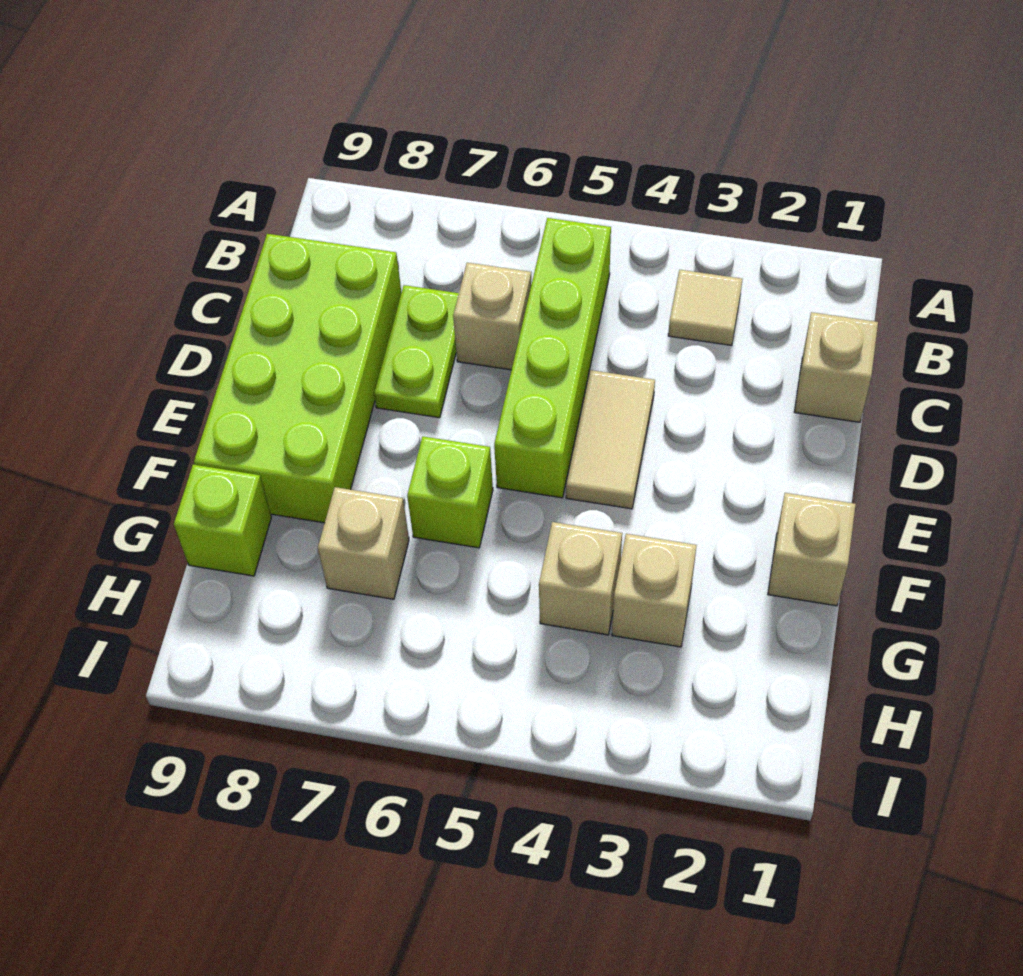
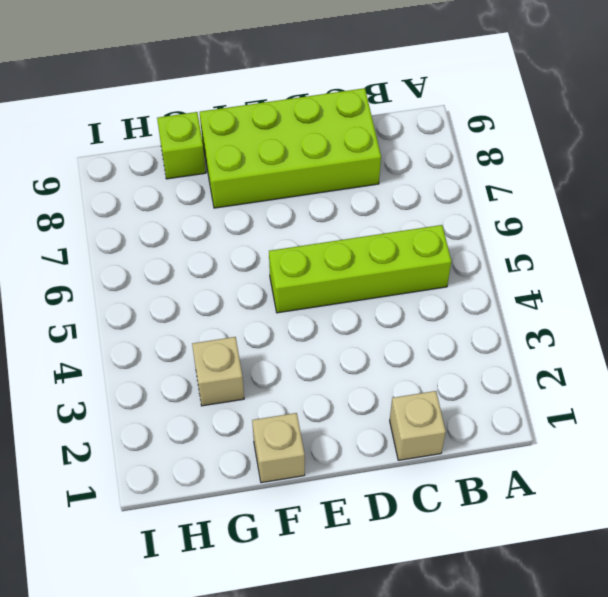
none -> tan tile B3 level 1
none -> tan brick C6 level 1
none -> lime plate C7:D7 level 1

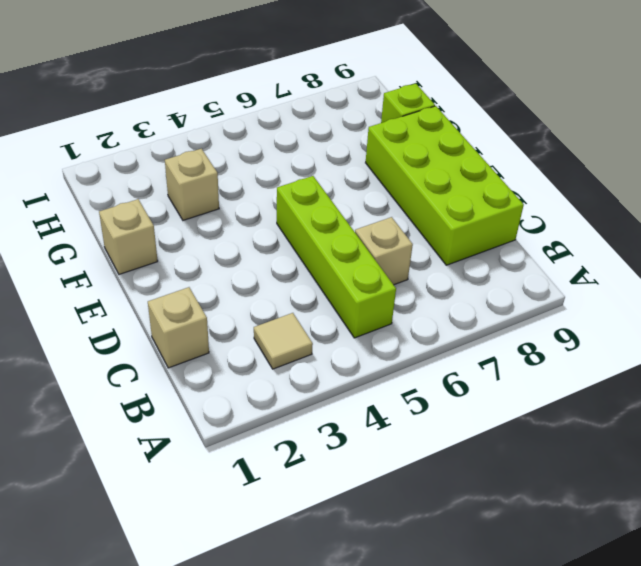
none -> lime plate C7:D7 level 1
none -> tan tile D4:E4 level 1
none -> lime brick F6 level 1

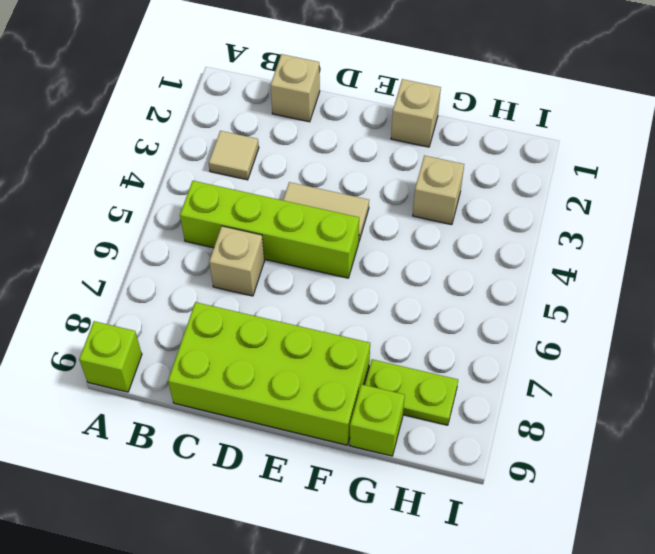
lime brick A9 level 1 -> lime brick F6 level 1
lime plate G8:H8 level 1 -> lime plate C7:D7 level 1
none -> tan brick G4 level 1
none -> tan brick G7 level 1

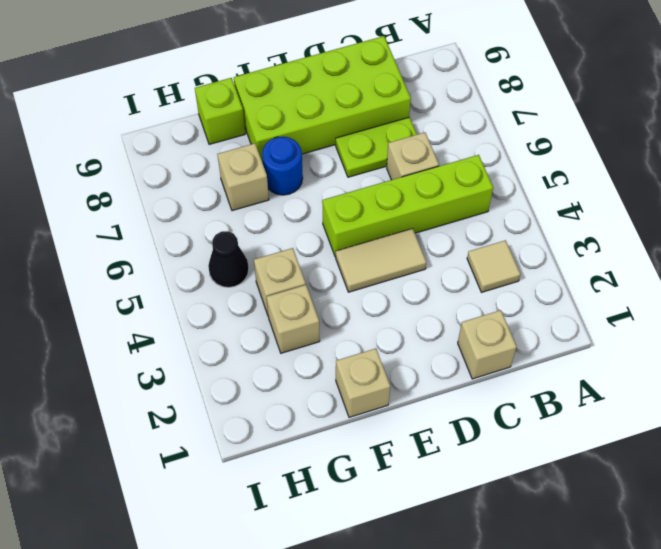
blue round brick F7 level 1 -> none
black cone H5 level 1 -> none
none -> lime brick F6 level 1

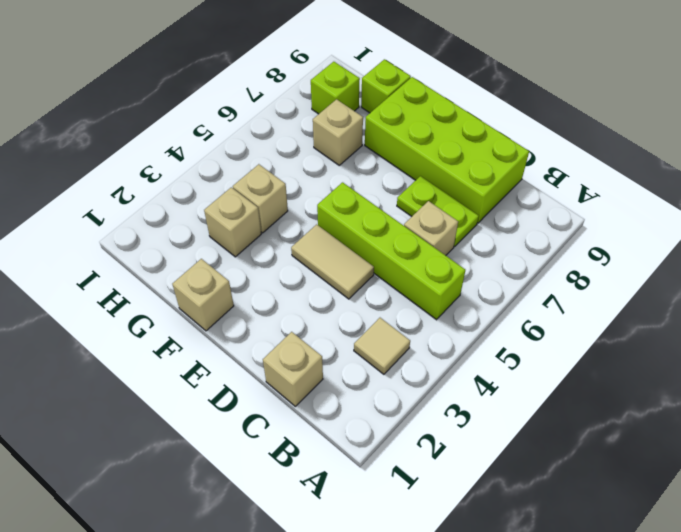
lime brick H8 level 1 -> lime brick F6 level 1

